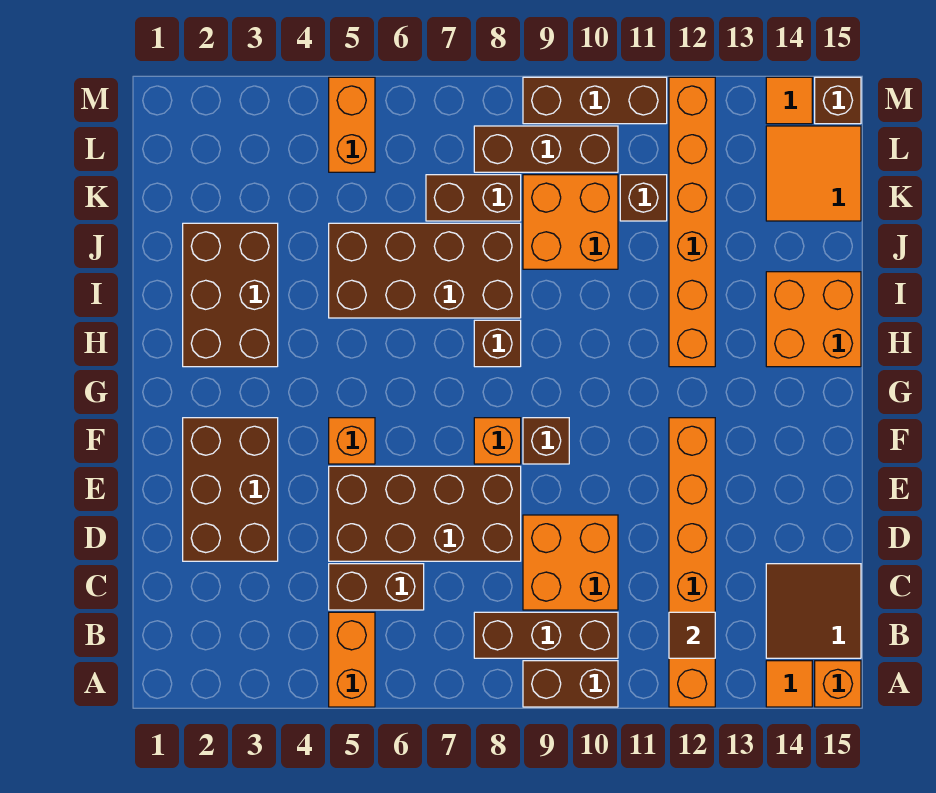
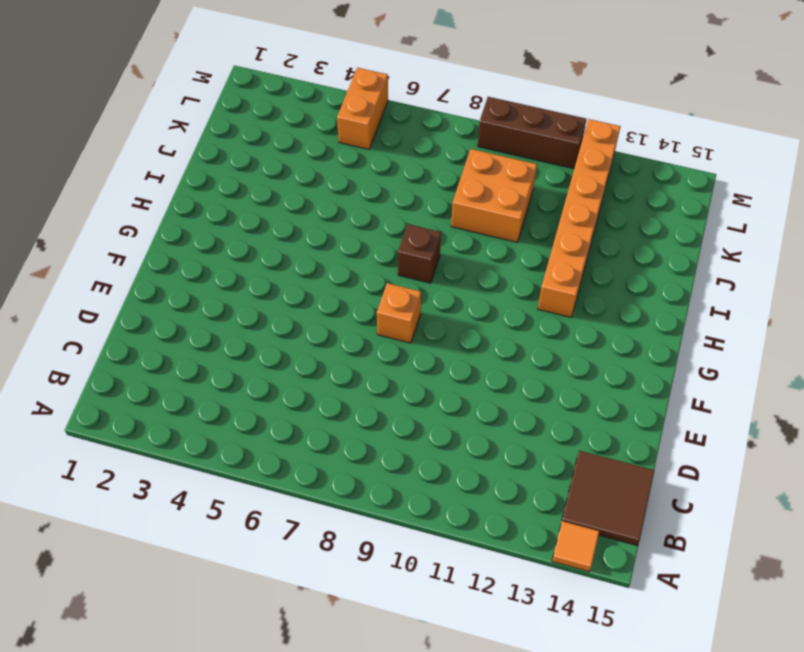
none -> orange brick A5:B5 level 1
none -> brown brick A9:A10 level 1
none -> orange brick A12:F12 level 1

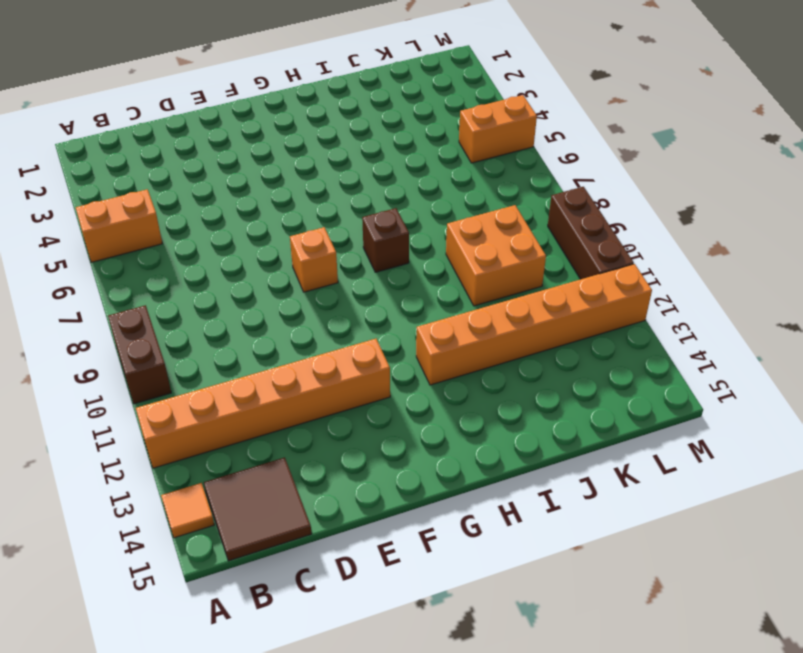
none -> orange brick A15 level 1
none -> brown brick B8:B10 level 1
none -> brown brick C5:C6 level 1

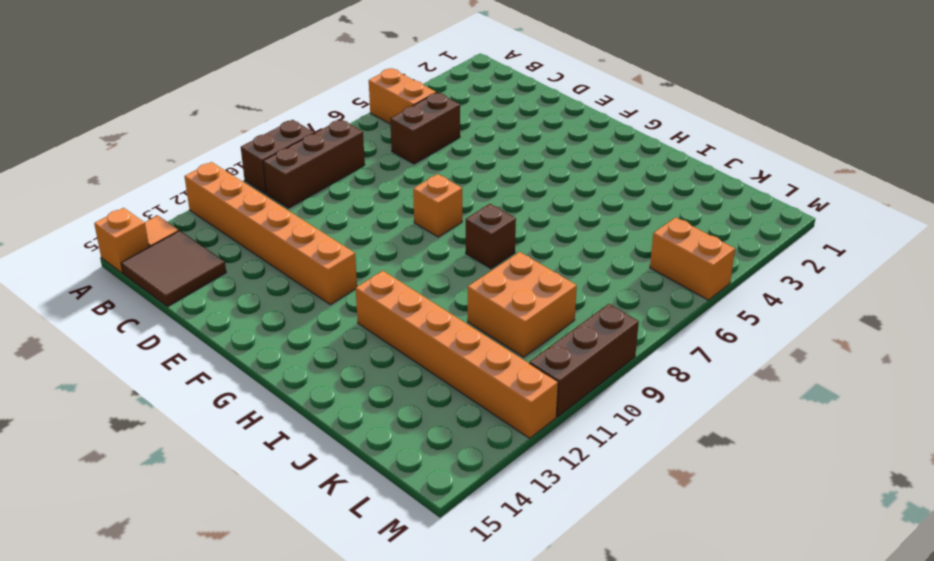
none -> orange brick C9:D10 level 1
none -> brown brick D2:F3 level 1
none -> brown brick D5:E8 level 1

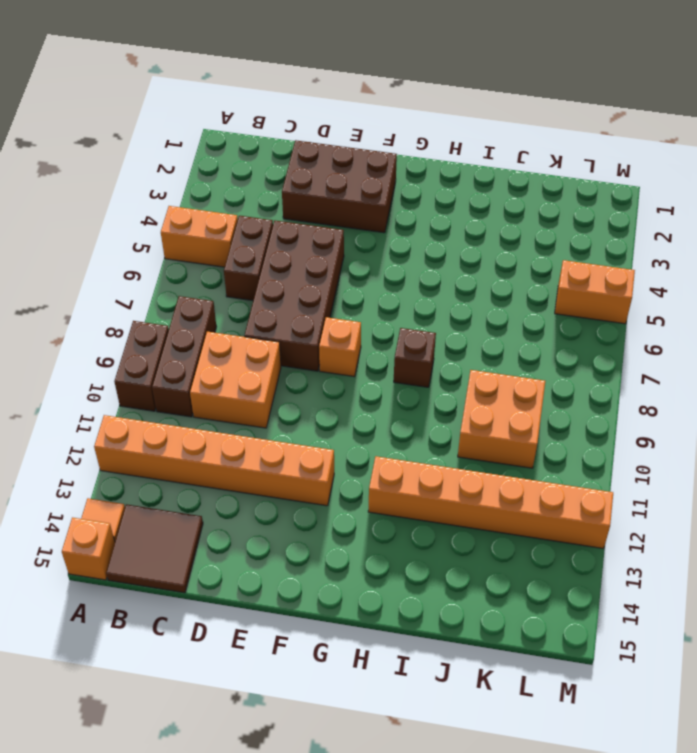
none -> orange brick F5 level 1
none -> brown brick F9 level 1
none -> brown brick H2:J3 level 1

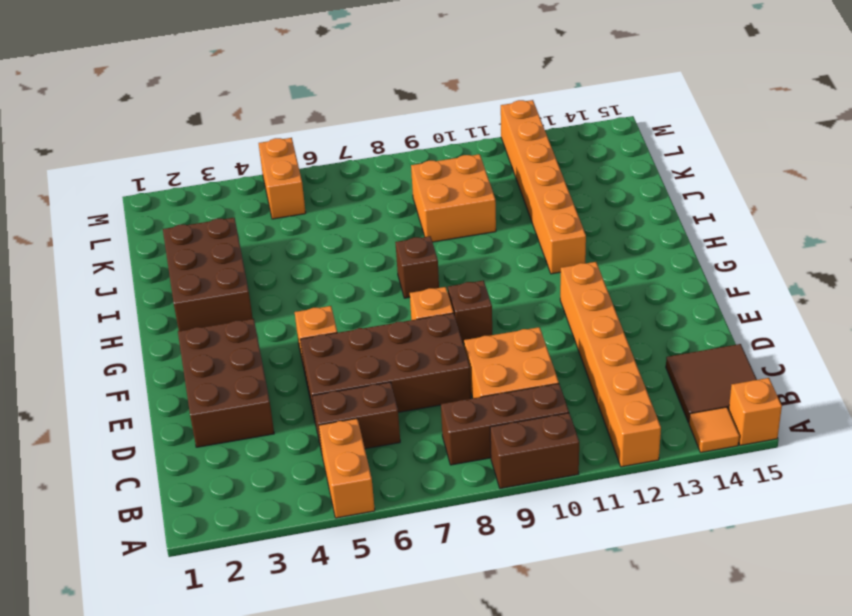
none -> orange brick H14:I15 level 1
none -> brown brick I5:J8 level 1
none -> brown brick K7:K8 level 1

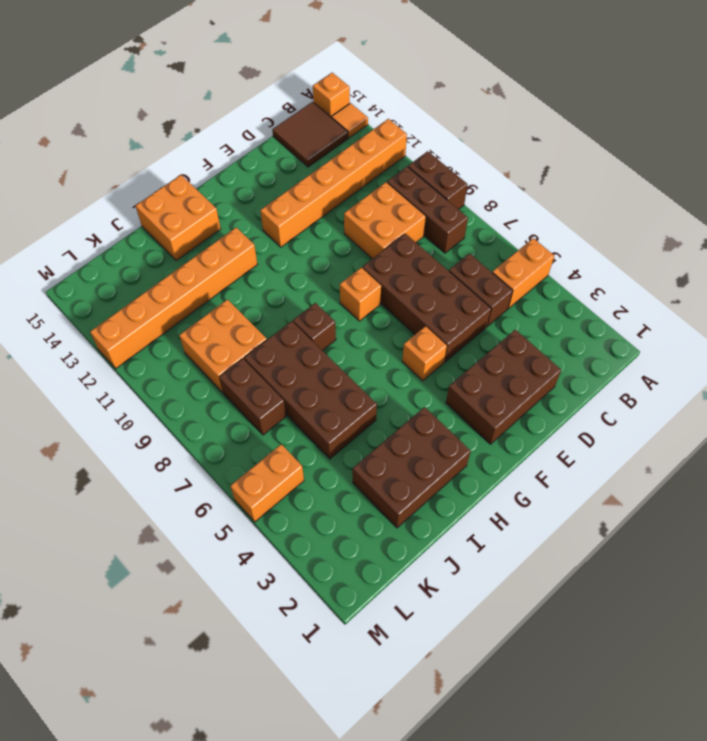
none -> brown brick F9 level 1
none -> brown brick K11 level 1
none -> orange tile K14:L15 level 1

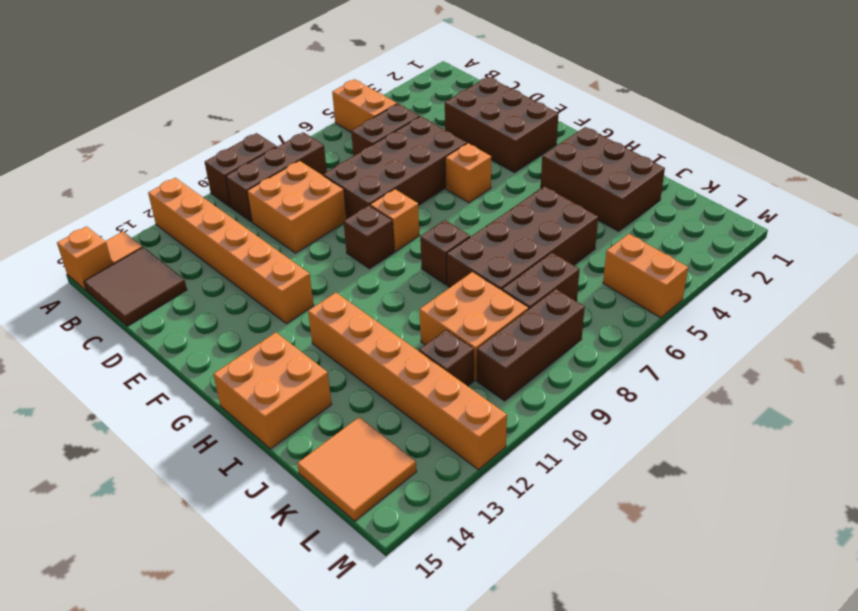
none -> brown brick M9:M11 level 1
none -> orange tile M14 level 1
none -> brown brick M15 level 1

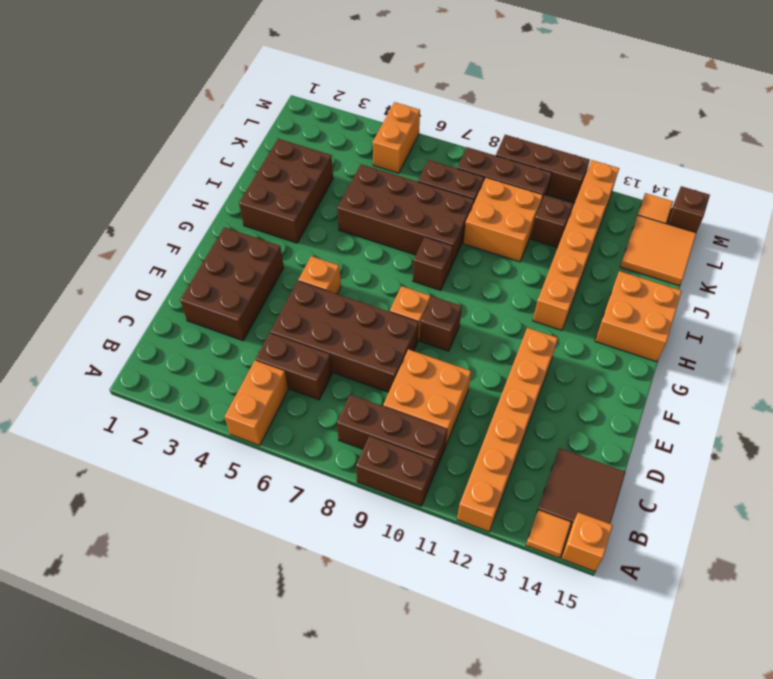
none -> brown tile B12 level 2

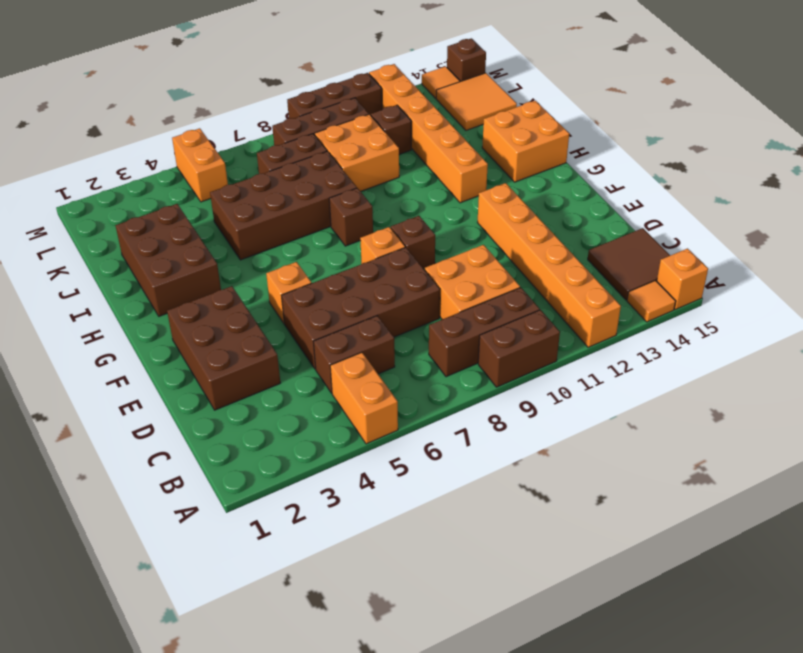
none -> brown tile B12 level 2

